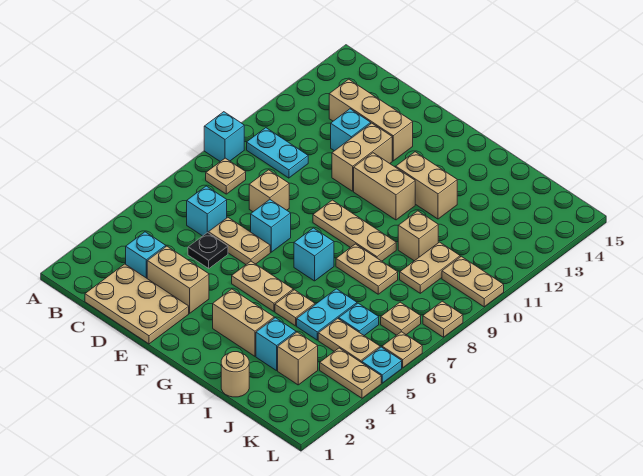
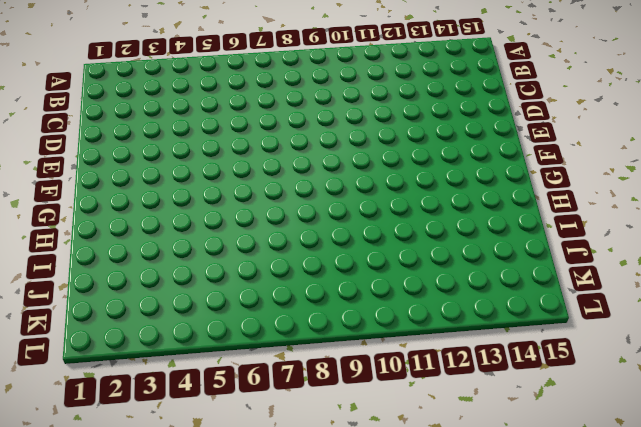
none -> cyan brick A9 level 1
none -> tan plate B8 level 1
none -> cyan plate B10:C10 level 1
none -> tan plate C1:E2 level 1

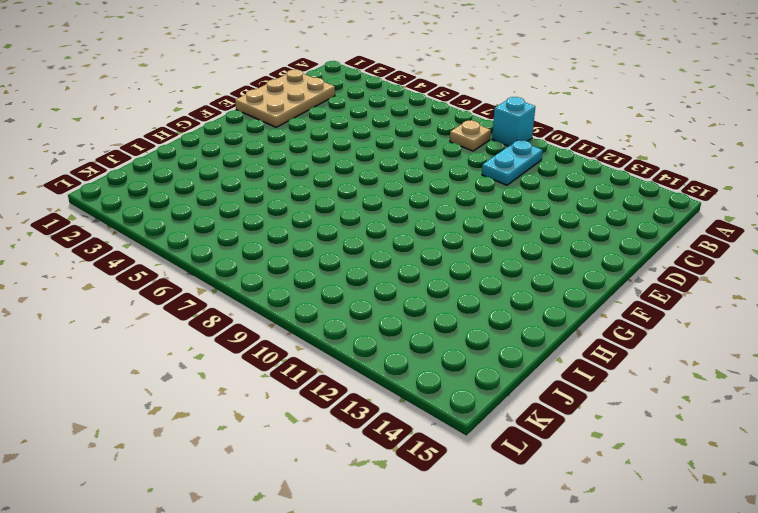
none -> cyan brick C3 level 1
none -> cyan brick C6 level 1
none -> tan brick C13:E13 level 1
none -> tan brick D3:E3 level 1

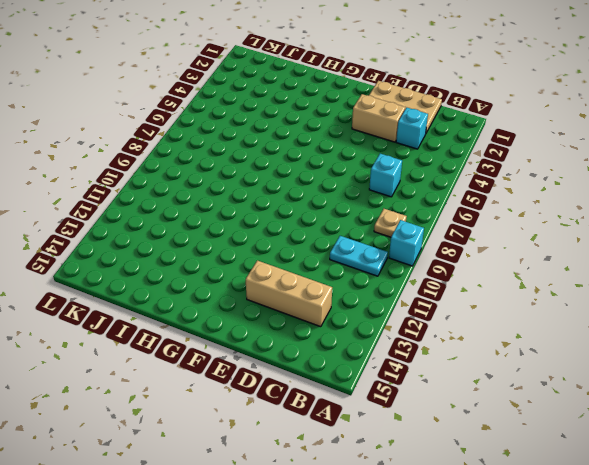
none -> black plate D5 level 1
none -> tan plate D6:E6 level 1
none -> tan brick D8 level 1
none -> cyan brick D12 level 1

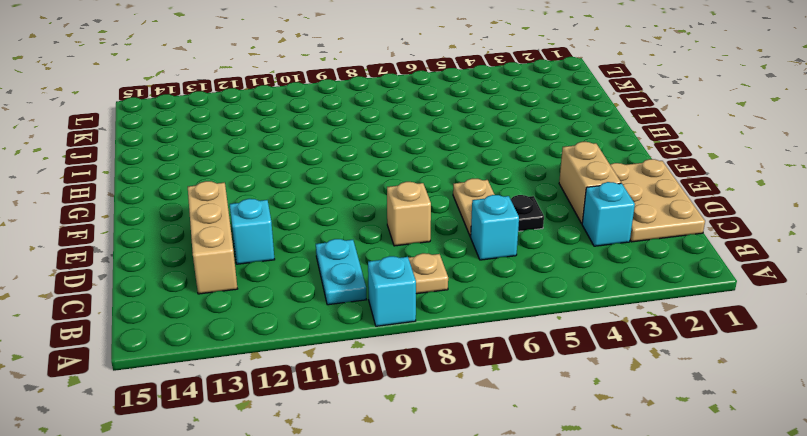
none -> cyan brick E7 level 1
none -> tan brick E11:E12 level 1
none -> tan plate F5:G5 level 1
none -> tan plate F9:H9 level 1

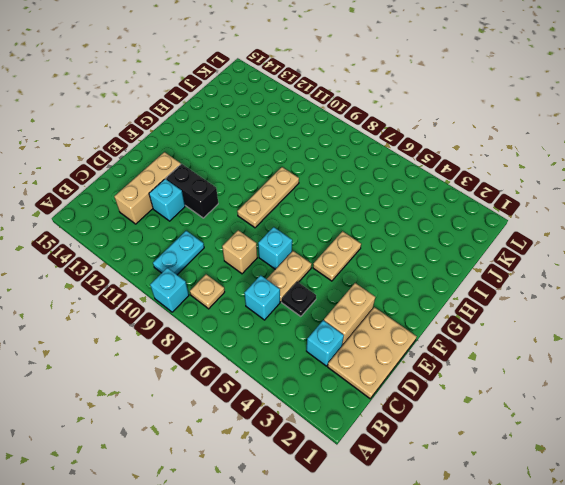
black brick E11:E12 level 1 -> tan brick E11:E12 level 1
none -> tan brick F11:G11 level 1
none -> tan brick G3:H3 level 1
none -> cyan brick G7 level 1
none -> tan brick G12:H12 level 1

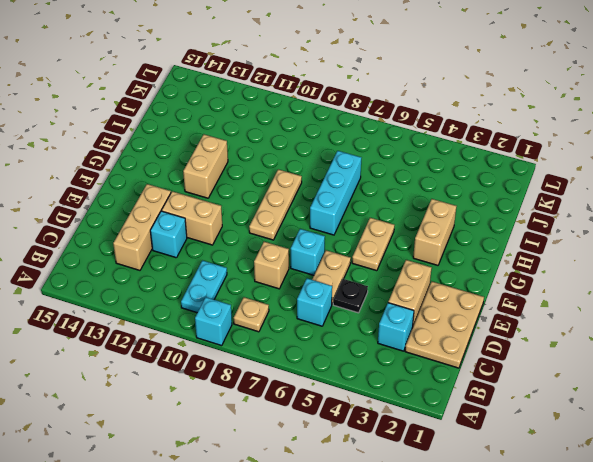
cyan brick G7:I7 level 1 -> cyan brick G7 level 1
none -> tan brick F11:G11 level 1
none -> tan plate H5 level 1
none -> tan plate H8:I8 level 1
none -> tan round brick I1 level 1

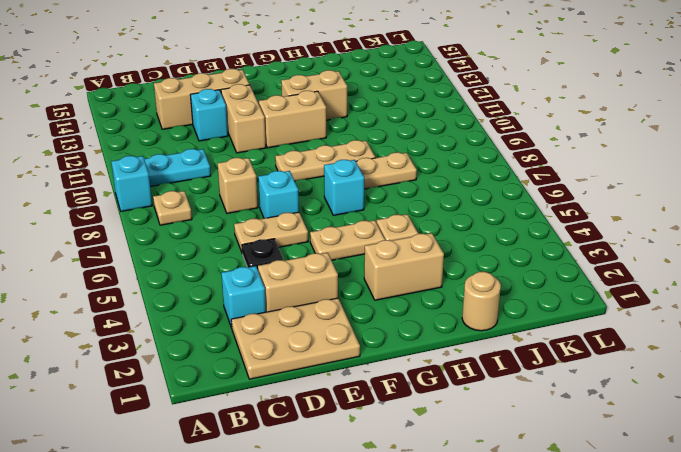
none -> cyan brick C6 level 1
none -> cyan brick I3 level 1
none -> cyan plate I5:I6 level 1
none -> tan brick I10 level 1

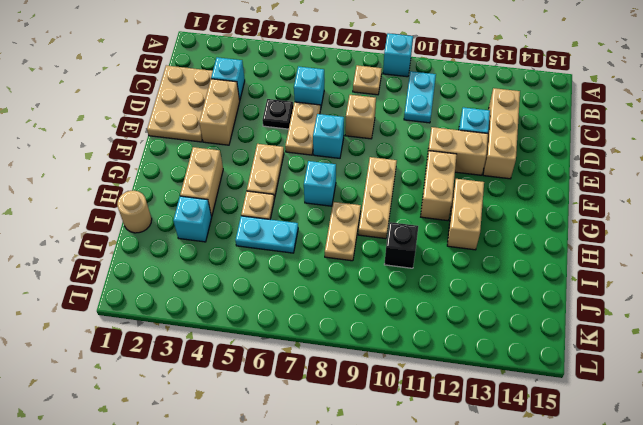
black brick I10 level 1 -> tan brick I10 level 1
none -> tan brick J3 level 1
none -> tan plate J5:K5 level 1
none -> cyan plate J6 level 1
none -> tan plate J9:J10 level 1

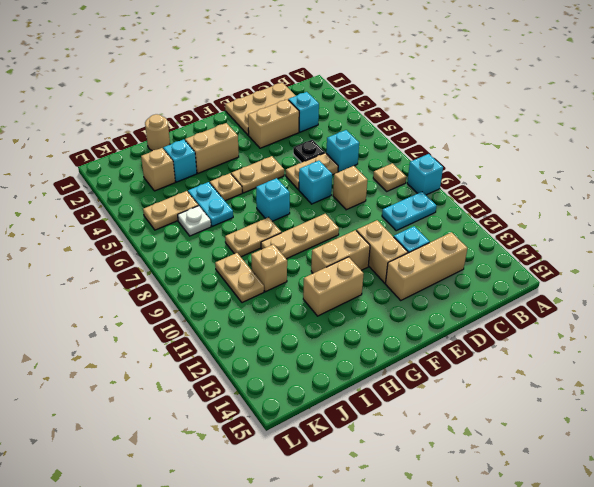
white plate J6 level 1 -> cyan plate J6 level 1
none -> tan plate K4:L4 level 1
none -> tan plate K7 level 1
none -> tan plate K10:L10 level 1
none -> cyan plate L5 level 1

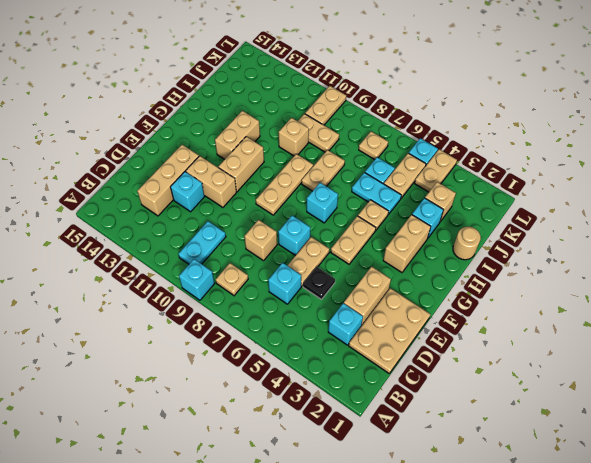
none -> tan plate L6 level 1
none -> tan plate L8 level 1

